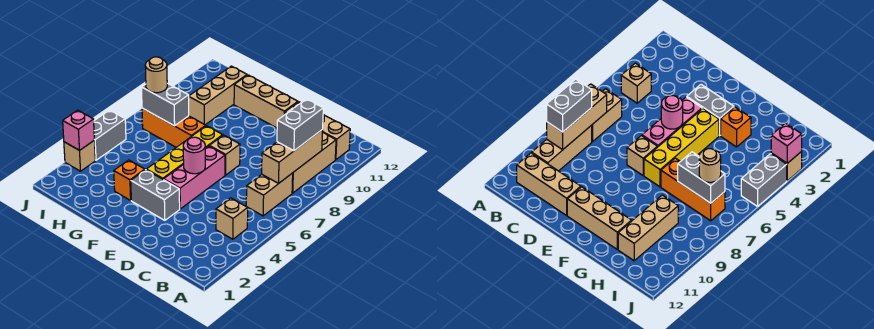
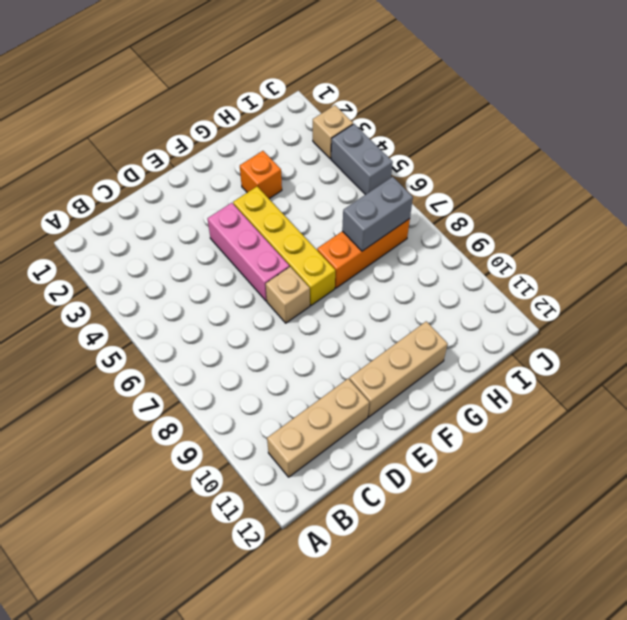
none -> tan brick B4 level 1
none -> tan brick B6:B7 level 1
none -> tan brick B8:B10 level 1

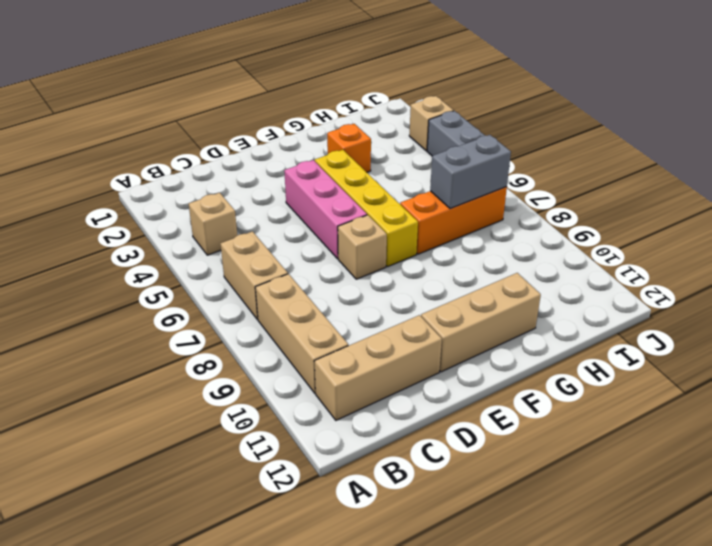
none -> grey brick E3:F3 level 1
none -> tan brick H9:H11 level 1
none -> tan brick B7:B9 level 2

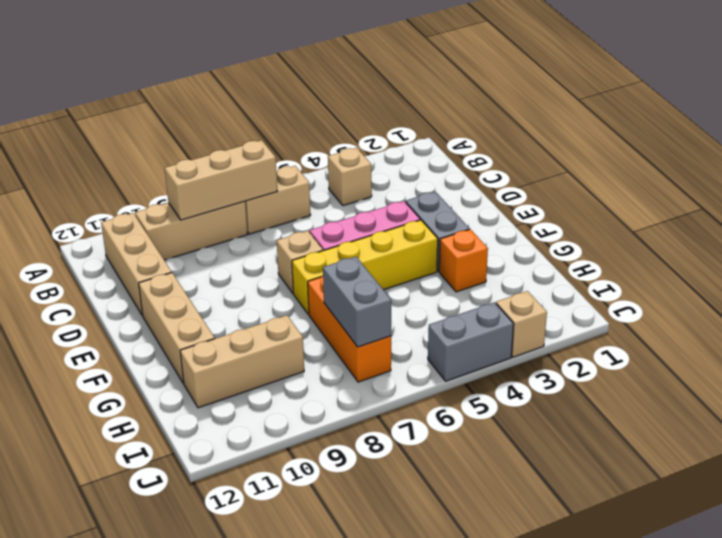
none -> pink round brick E5 level 2
none -> pink brick J3 level 2
none -> grey brick B8:B9 level 3

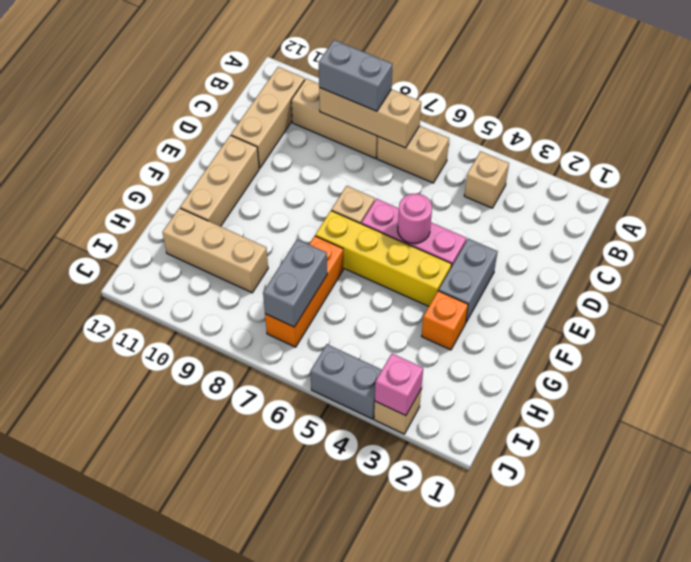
none -> tan round brick I7 level 3

